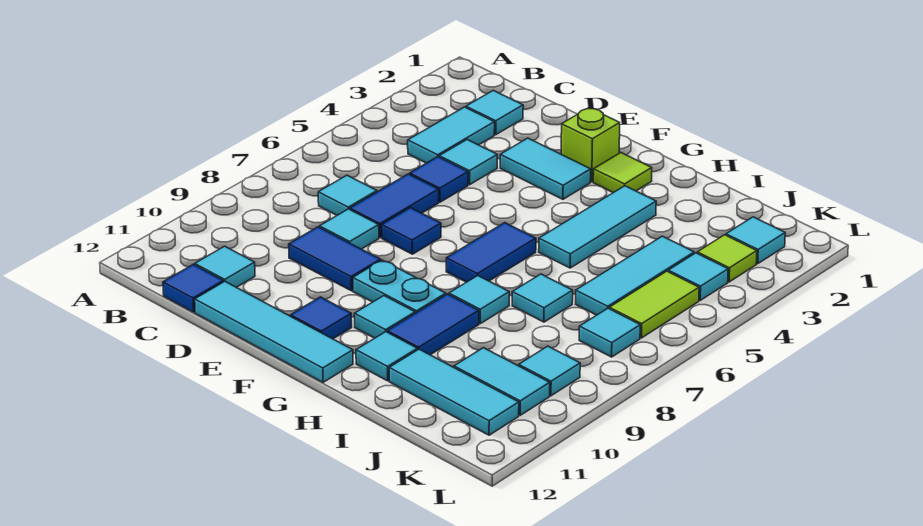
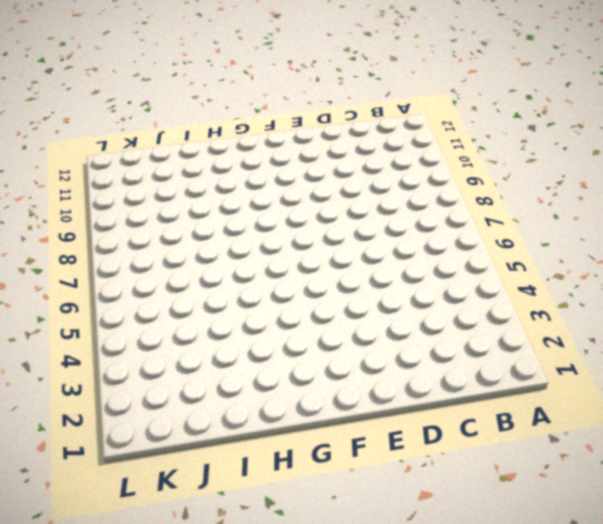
none -> cyan tile C2 level 1
none -> cyan tile C3:C4 level 1
none -> cyan tile C7 level 1
none -> cyan tile C11 level 1

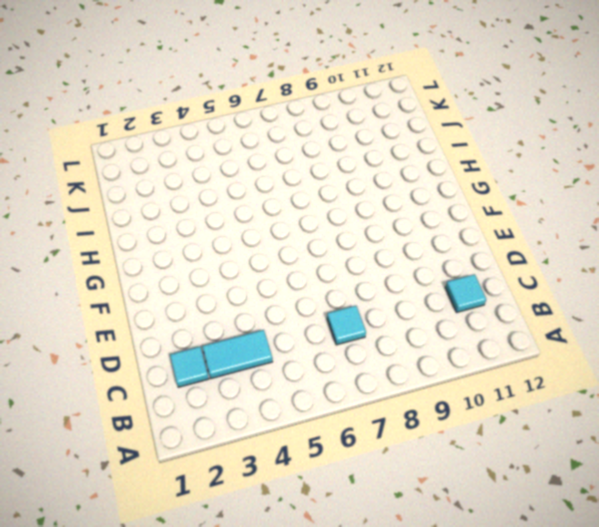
none -> blue tile C12 level 1
none -> cyan tile D4 level 1
none -> blue tile D5 level 1
none -> blue tile D6:D7 level 1

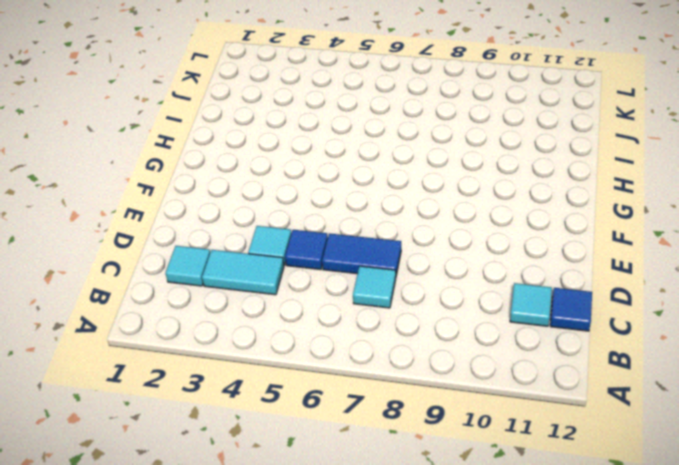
none -> cyan tile D8 level 1
none -> blue tile D9:E9 level 1
none -> cyan tile D12:G12 level 1
none -> cyan tile E3:F3 level 1

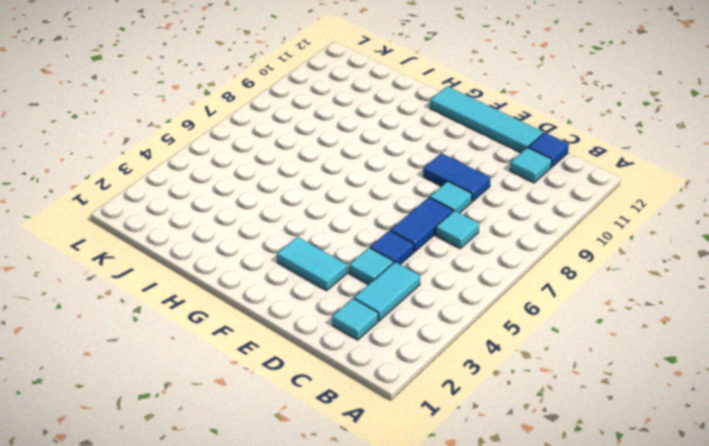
none -> blue tile E7 level 1
none -> lime brick F2 level 1
none -> cyan plate F9:G9 level 1
none -> blue tile F11 level 1

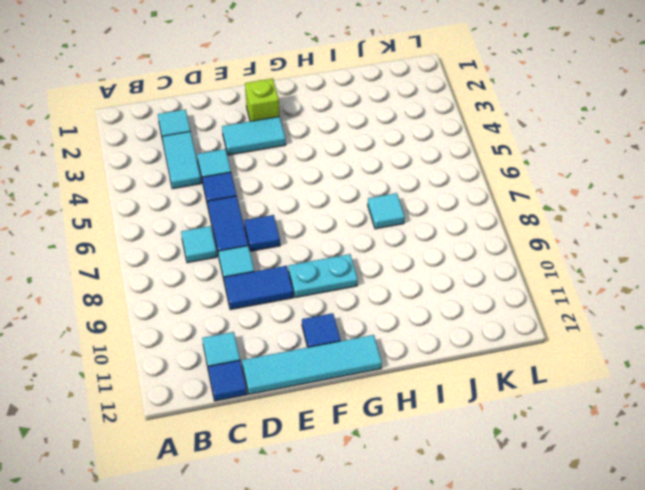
none -> lime tile G2 level 1
none -> blue tile G6:G7 level 1
none -> cyan tile G10 level 1
none -> cyan tile H3:H5 level 1

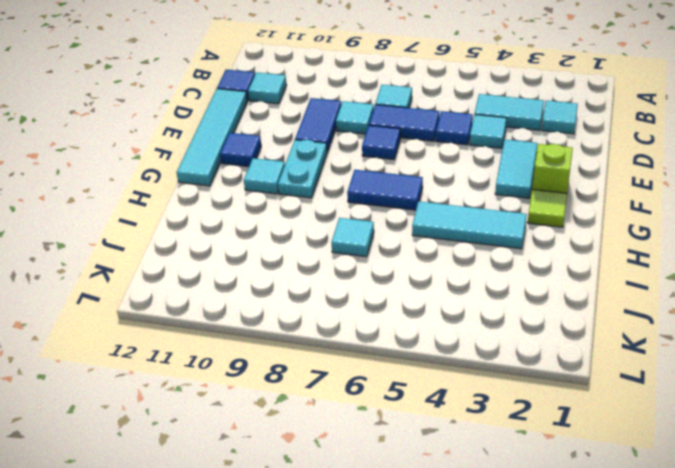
none -> cyan tile H8 level 1
none -> blue tile H9:H10 level 1
none -> cyan tile H11 level 1
none -> cyan tile I11:K11 level 1

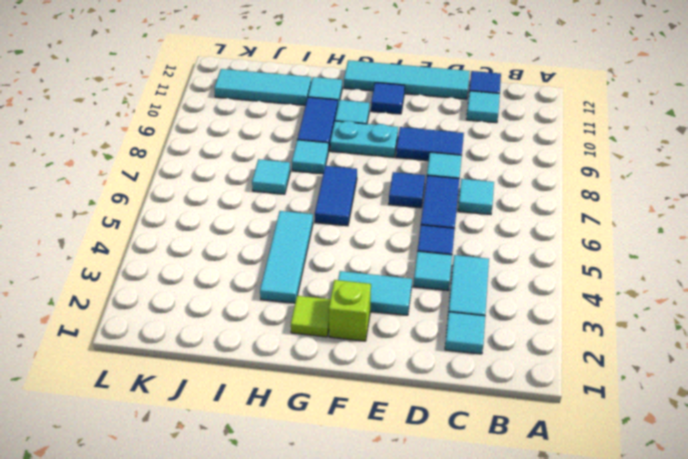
none -> cyan tile J4:J6 level 1
none -> cyan tile J10:K10 level 1
none -> cyan tile K2 level 1
none -> lime tile K3 level 1

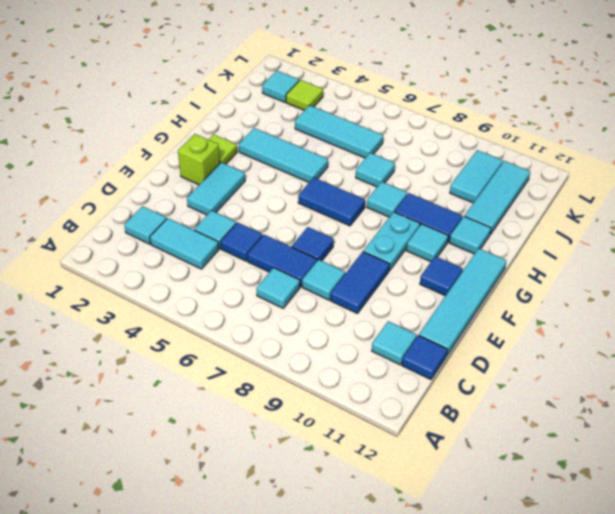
none -> cyan tile K4 level 1
none -> lime tile K5:K6 level 1
none -> cyan tile K7 level 1
none -> cyan tile K9 level 1

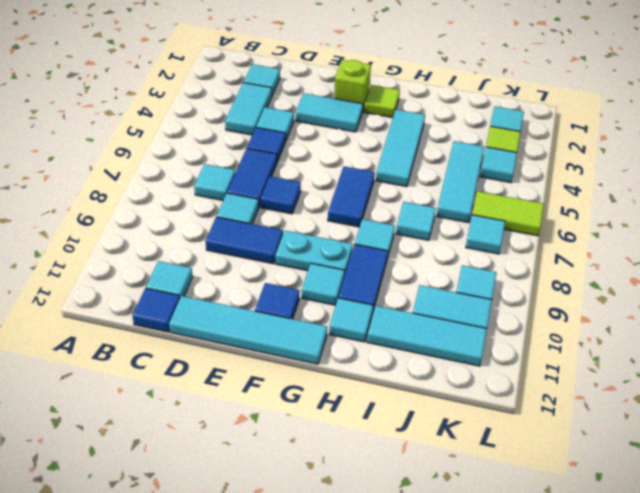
lime tile K6:L6 level 1 -> lime tile K5:K6 level 1

